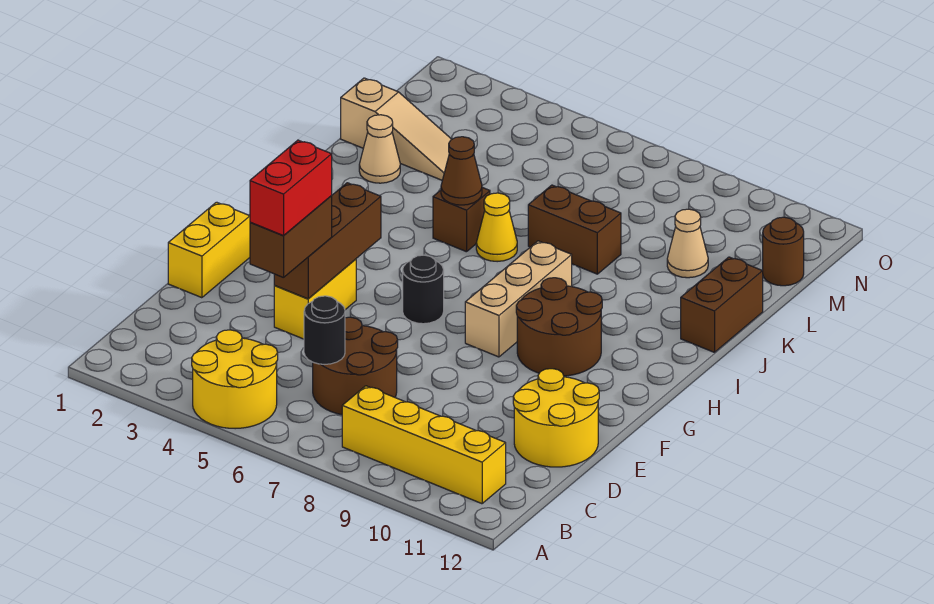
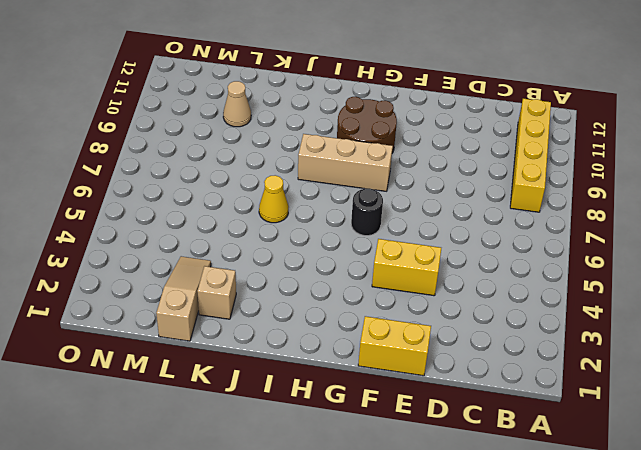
tan brick K2 level 1 -> tan cone K2 level 1
none -> yellow round brick A4:B5 level 1
none -> brown round brick C6:D7 level 1
none -> yellow round brick D11:E12 level 1

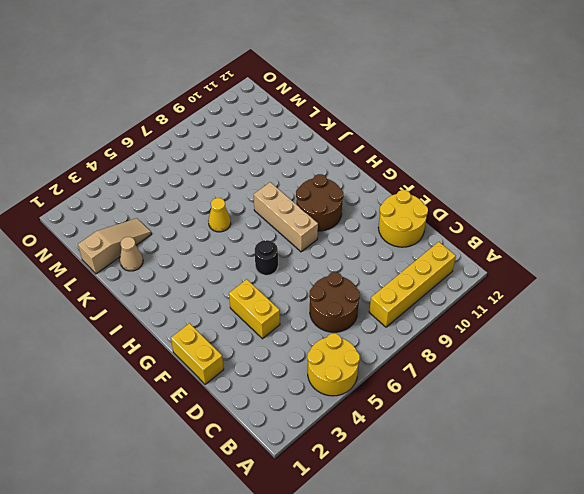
none -> brown brick J5 level 1
none -> brown brick J12:K12 level 1
none -> brown brick K7:K8 level 1

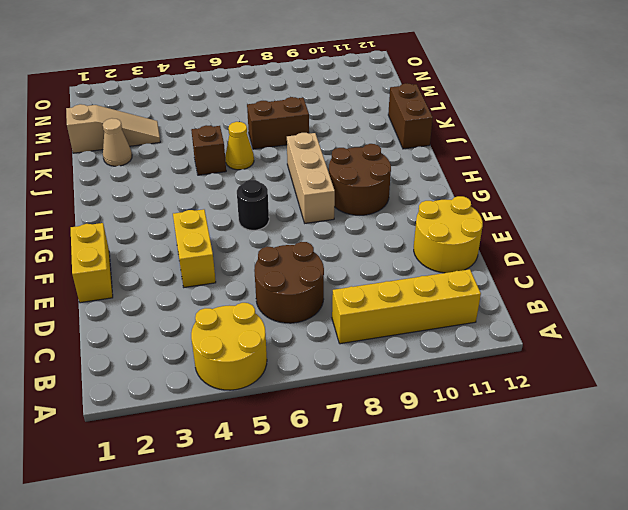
none -> tan cone L10 level 1
none -> brown round brick M12 level 1
none -> black round brick C6 level 2

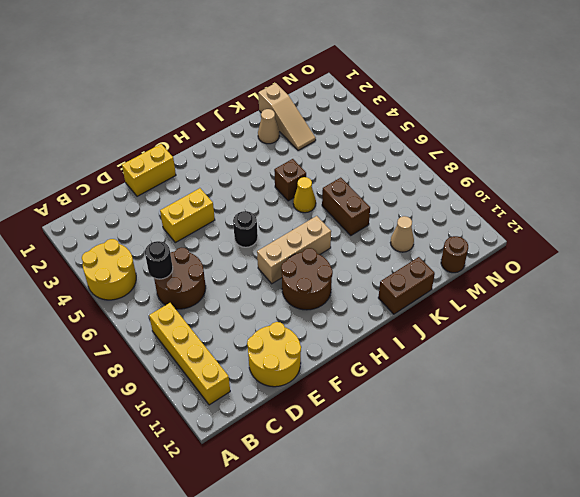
none -> brown brick E4:G4 level 2
none -> brown cone J5 level 2
none -> brown brick D4:E4 level 3

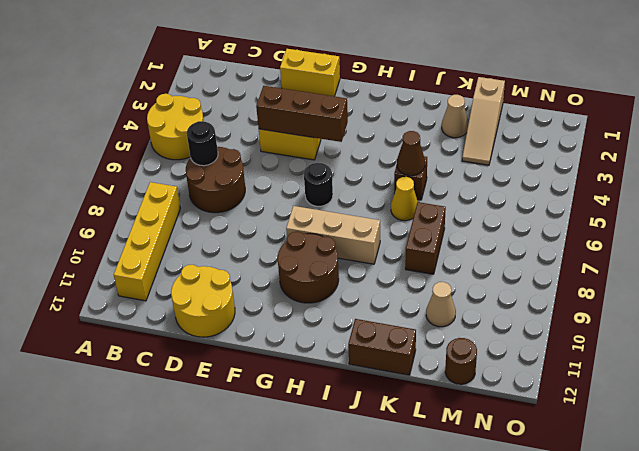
none -> brown brick D4:E4 level 3
none -> red brick D4:E4 level 4

